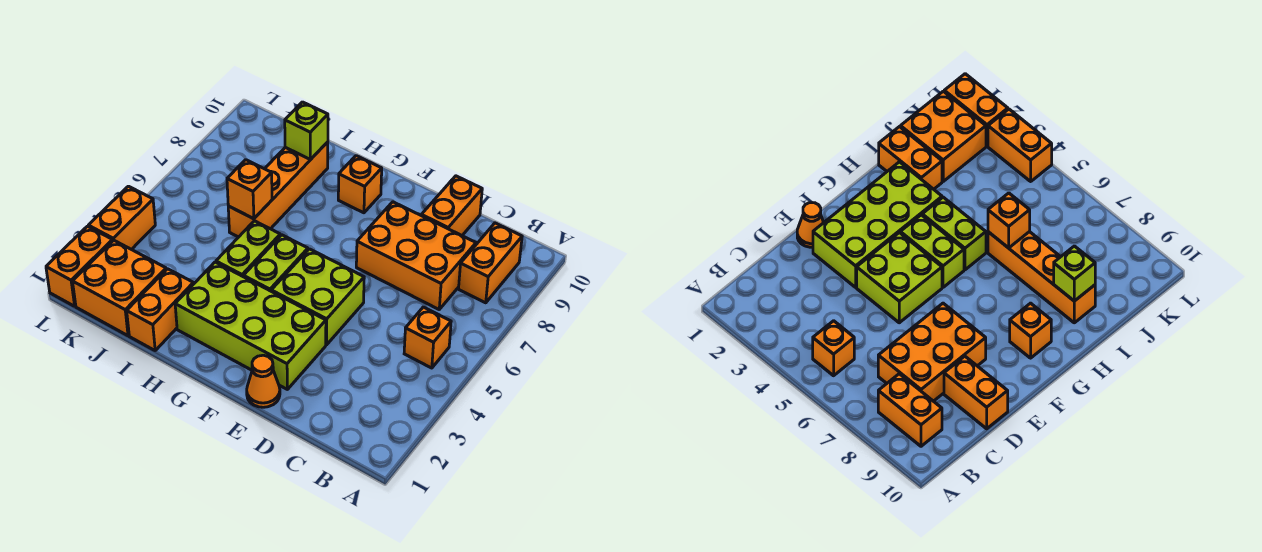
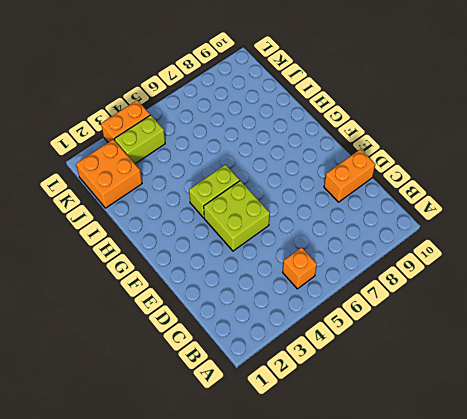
lime brick K3:K4 level 1 -> lime brick H4:H5 level 1
none -> orange brick B8:B9 level 1
none -> orange brick C7:E8 level 1
none -> orange cone E1 level 1

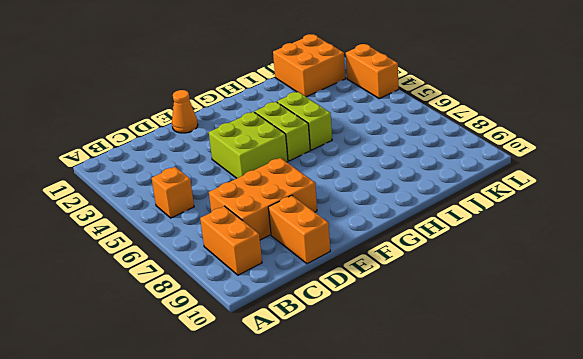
none -> lime brick E2:H3 level 1
none -> orange brick G9 level 1
none -> orange brick I1:I2 level 1

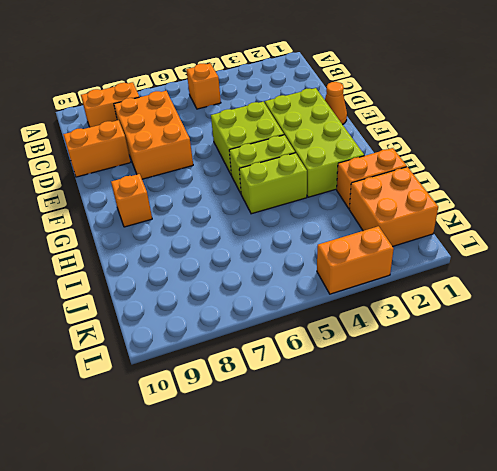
none -> orange brick I6:I9 level 1
none -> orange brick L1:L2 level 1
none -> orange brick I6 level 2

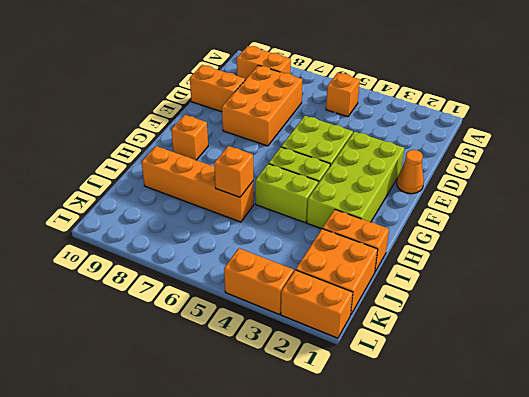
none -> lime brick I9 level 2

